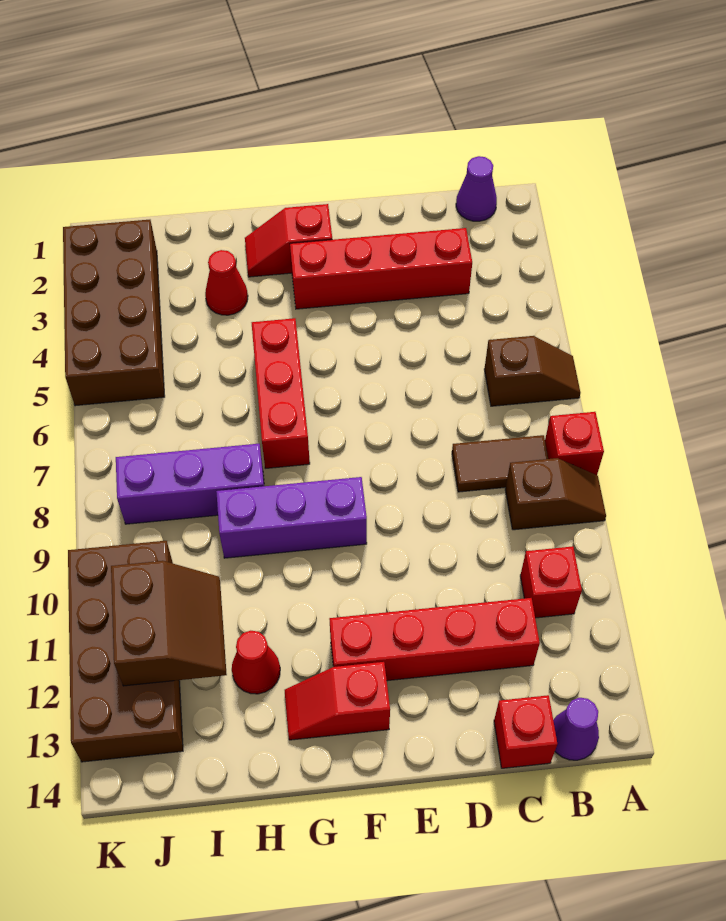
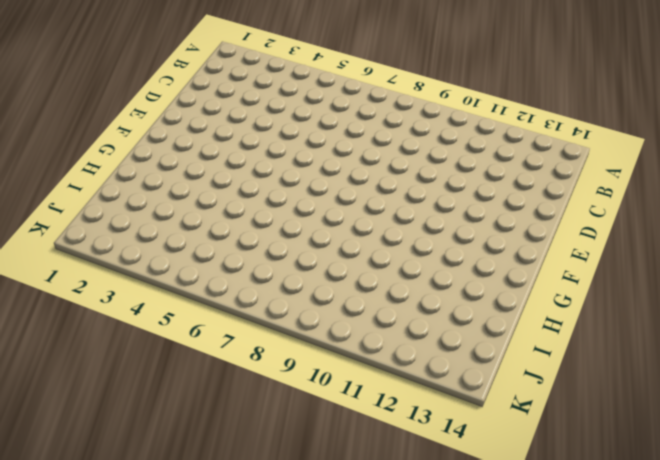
none -> brown slope A6:B6 level 1 top B
none -> red brick A8 level 1
none -> brown slope A9:B9 level 1 top B

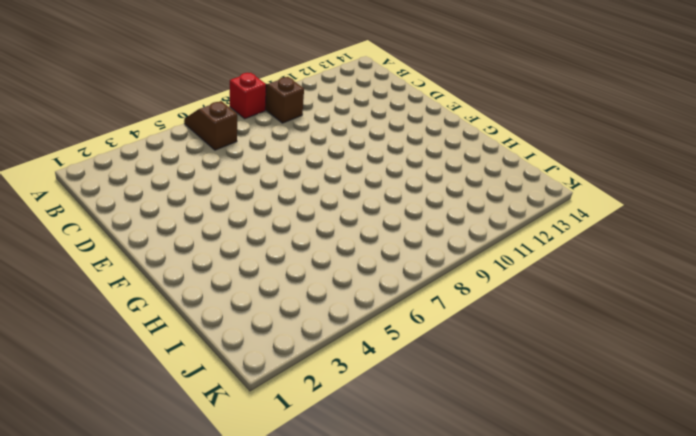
none -> purple cone B1 level 1
none -> brown tile B8:C8 level 1
none -> red brick B11 level 1

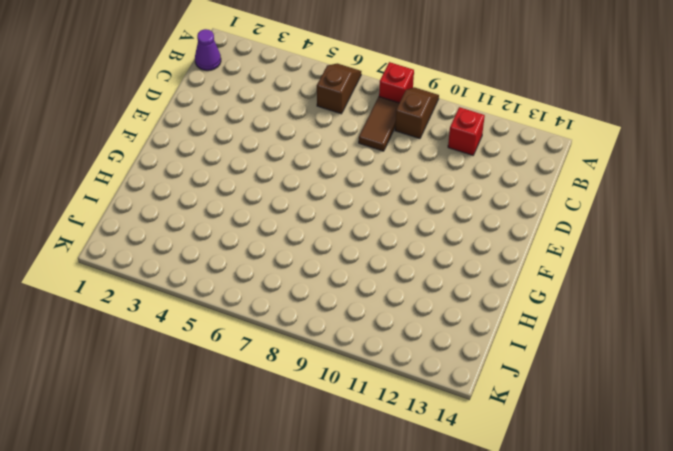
none -> purple cone B14 level 1
none -> red brick C3:F3 level 1
none -> red brick C12:F12 level 1

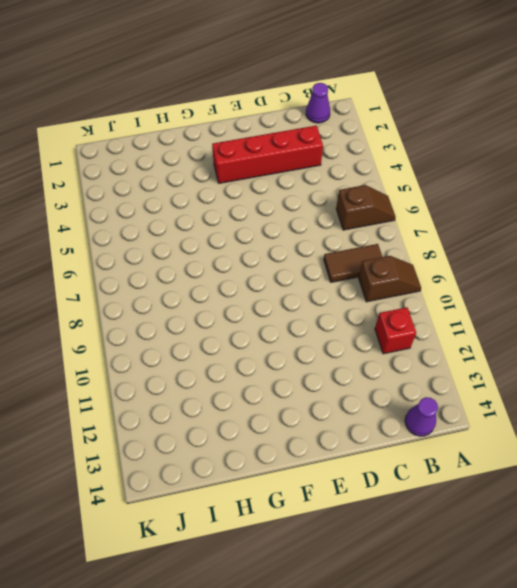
none -> red brick A8 level 1
none -> red brick C12:F12 level 1
none -> red brick C14 level 1

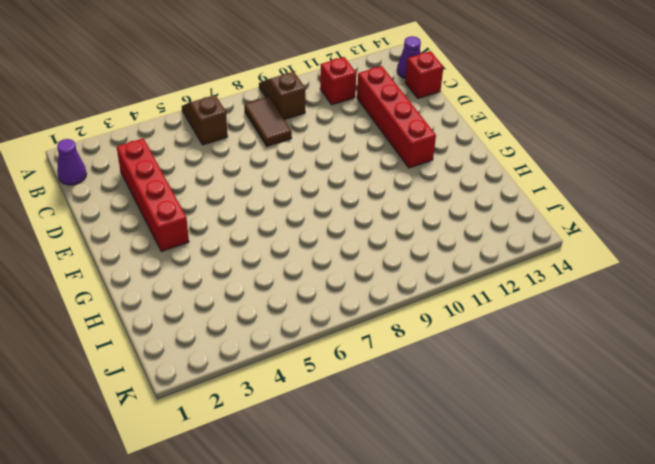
none -> red brick A8 level 1
none -> red slope F2:G2 level 1 top F
none -> purple brick F9:H9 level 1

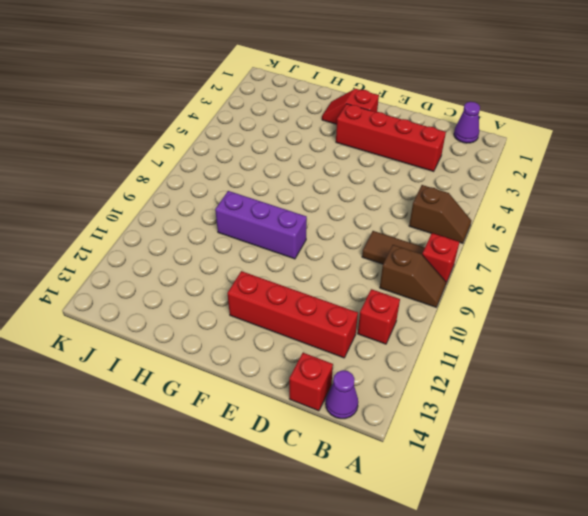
none -> red slope F13:G13 level 1 top F
none -> red brick G5:G7 level 1
none -> red cone H3 level 1

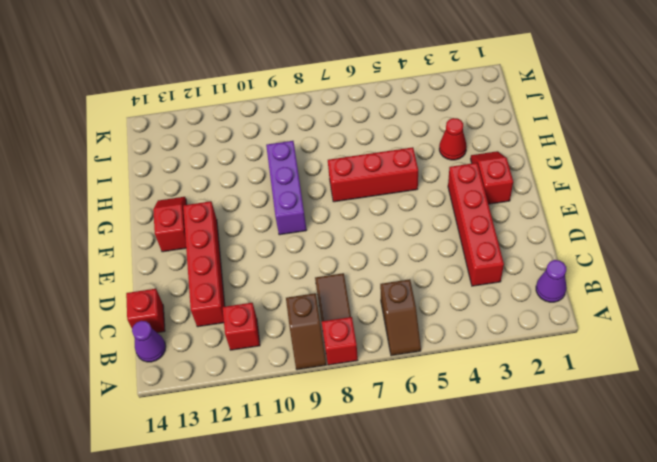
none -> purple brick H8:J8 level 1
none -> red cone H12 level 1
none -> brown brick J2:K5 level 1

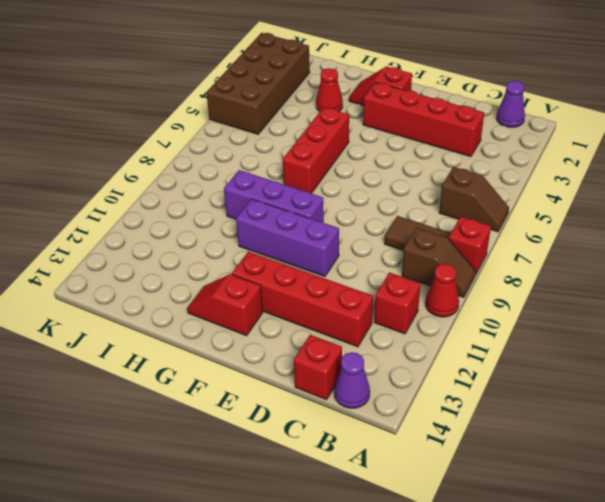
red cone A10 level 1 -> red cone H12 level 1
purple brick E10:G10 level 1 -> purple brick H8:J8 level 1
none -> brown brick J10:K13 level 1
none -> brown slope I11:J12 level 2 top J

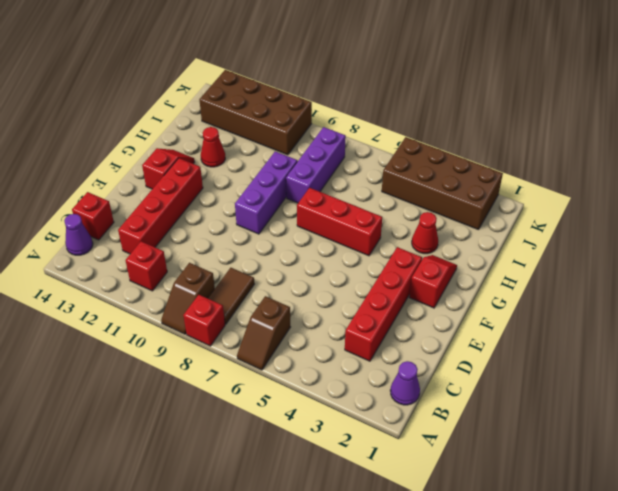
none -> brown slope I11:J12 level 2 top J

